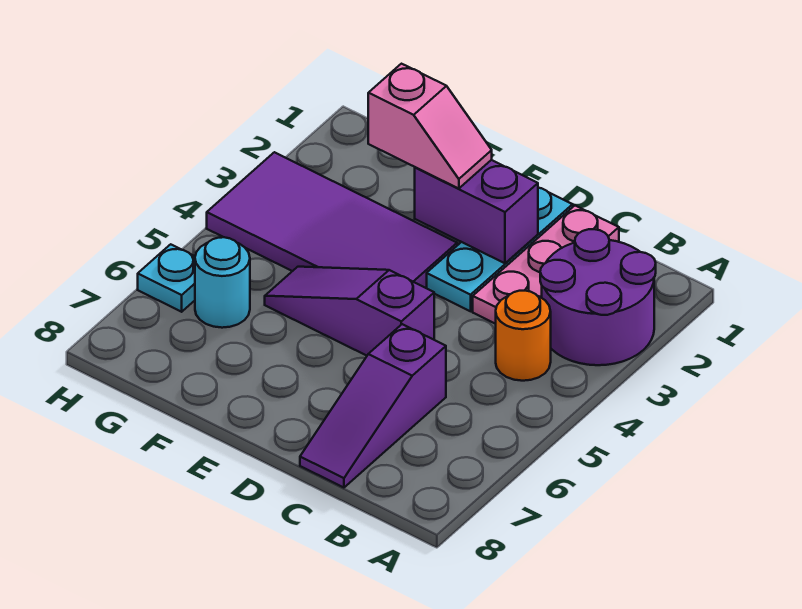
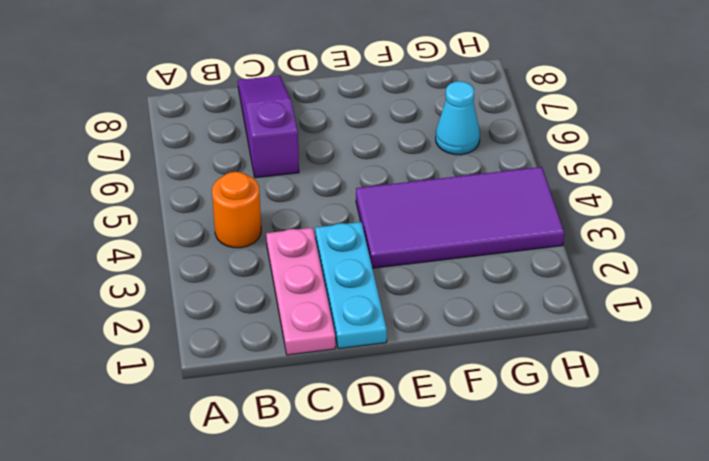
cyan cone G6 level 1 -> cyan round brick G6 level 1
none -> purple round brick A2:B3 level 1
none -> purple slope D5:F5 level 1 top D

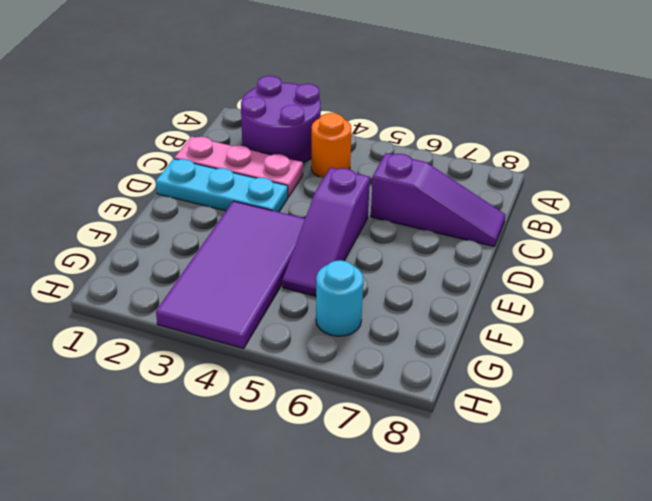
none -> cyan plate H6 level 1
none -> purple brick D2:E2 level 2

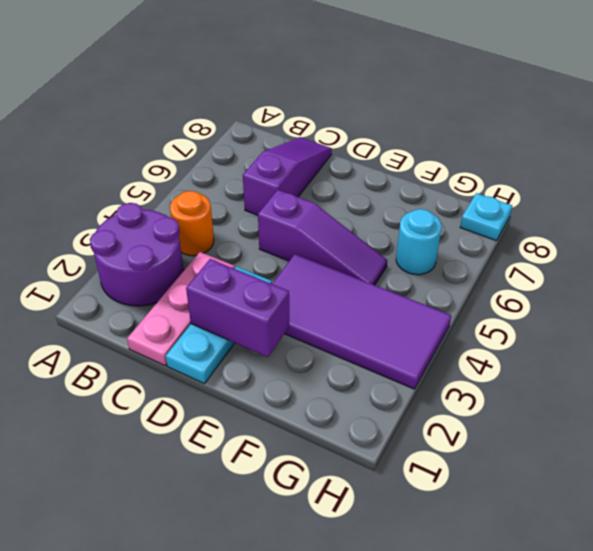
cyan plate H8 level 1 -> cyan plate H6 level 1
none -> pink slope E2:F2 level 3 top F

